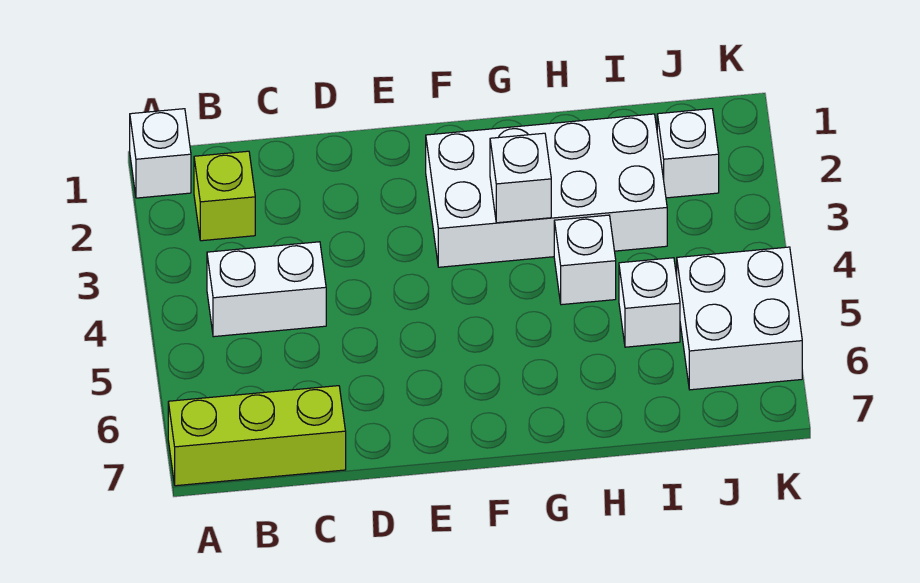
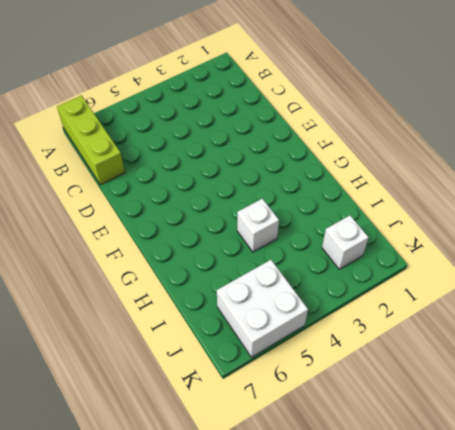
none -> white brick A1 level 1
none -> lime brick B2 level 1

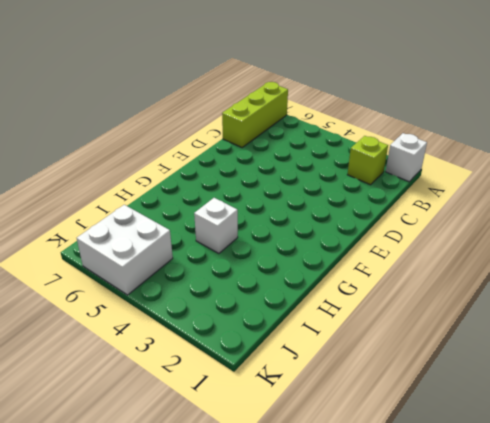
none -> white brick B4:C4 level 1
none -> white brick F2:I3 level 1

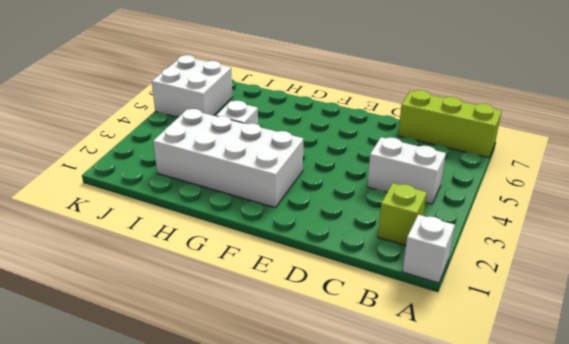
none -> white brick I5 level 1
none -> white brick J2 level 1

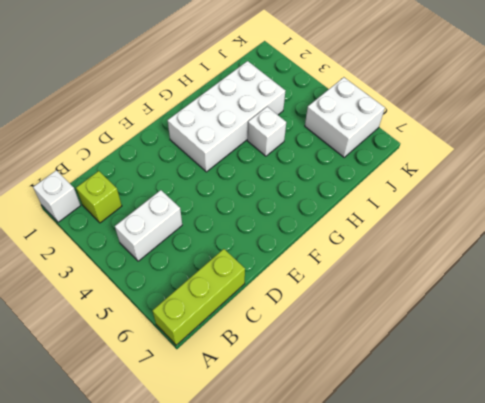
none -> white brick I5 level 1
none -> white brick J2 level 1

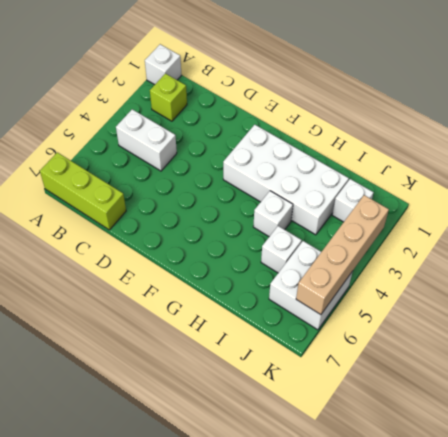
tan brick K3:K6 level 2 -> none
none -> white brick G3 level 2

